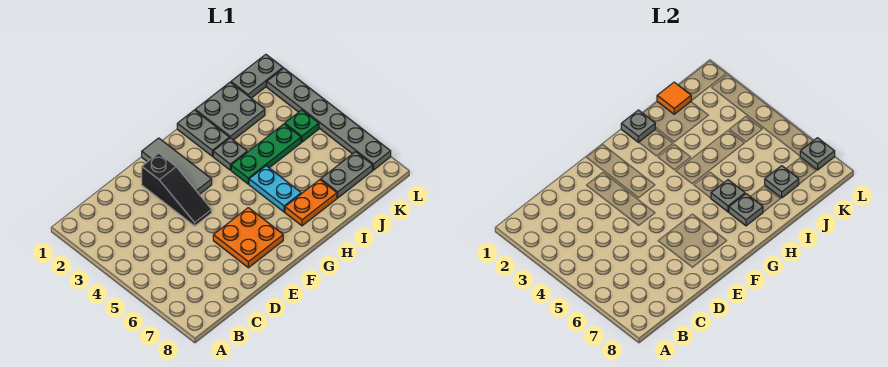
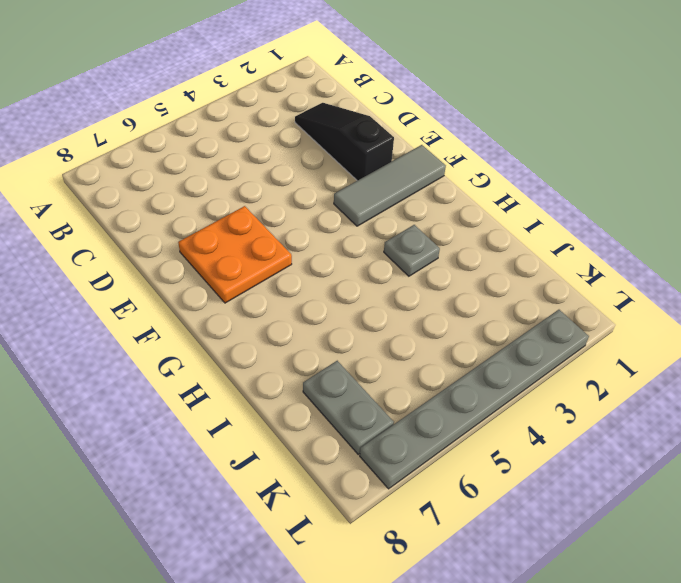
black slope C2:E2 level 1 top E -> black slope E2:E4 level 1 top 2
none -> grey plate H1:H2 level 1
none -> green plate H4:J4 level 1
none -> cyan plate H5:H6 level 1

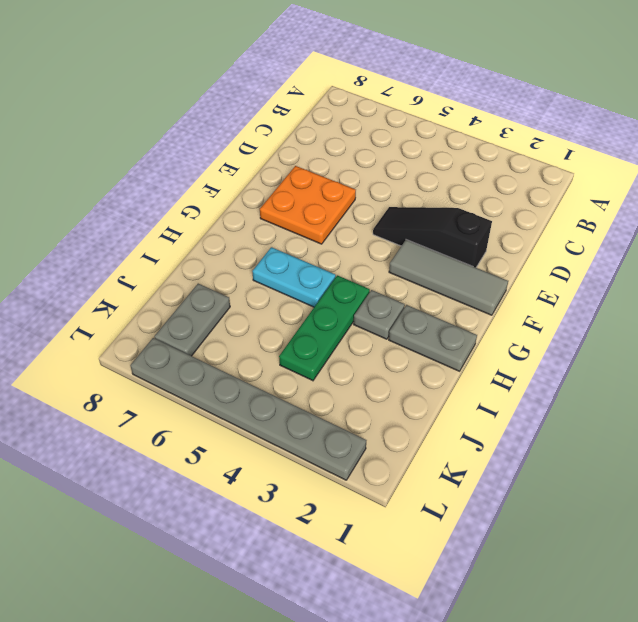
none -> orange plate H7:I7 level 1
none -> grey plate I1:J2 level 1
none -> grey plate K1:L1 level 1

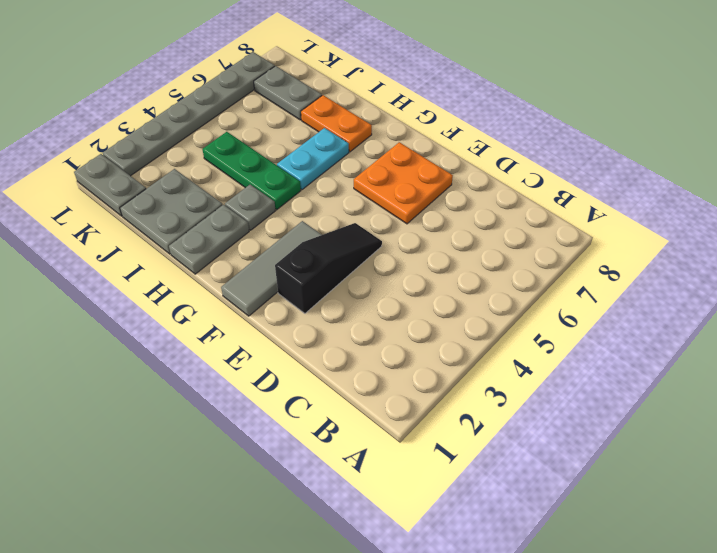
none -> green plate K4 level 1
none -> grey plate H1 level 2
none -> grey plate H6 level 2

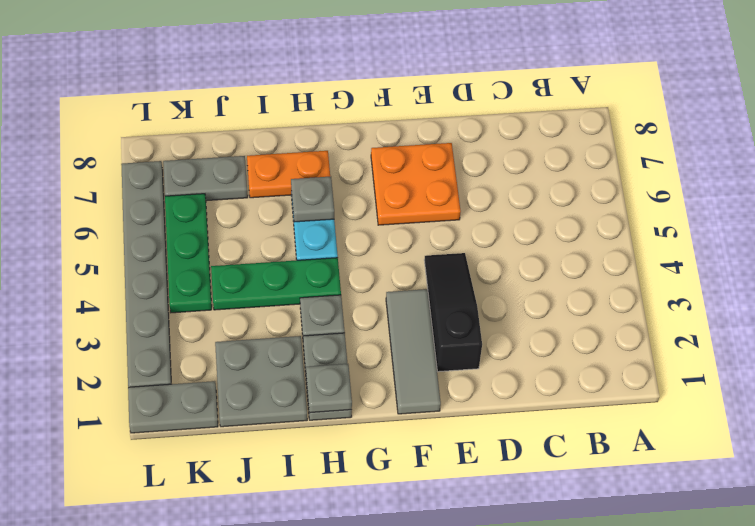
green plate K4:K6 level 1 -> green plate K4 level 1
none -> grey plate H7 level 2
none -> orange tile J1 level 2
none -> grey plate J7 level 2

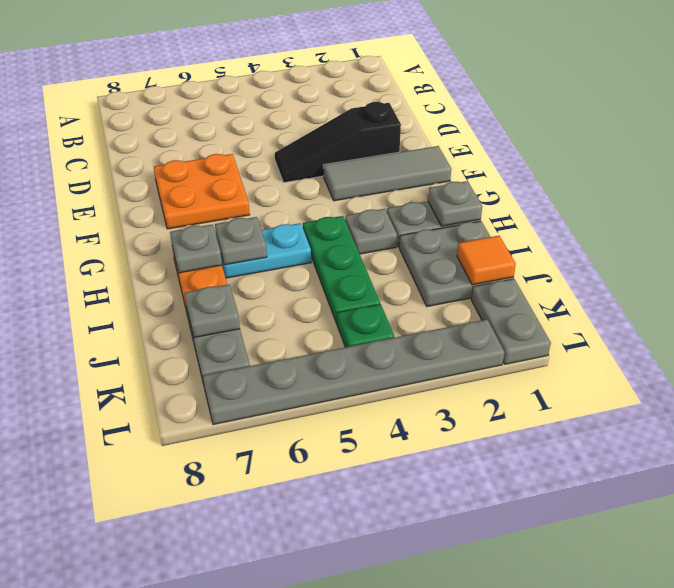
none -> grey plate L7 level 2

